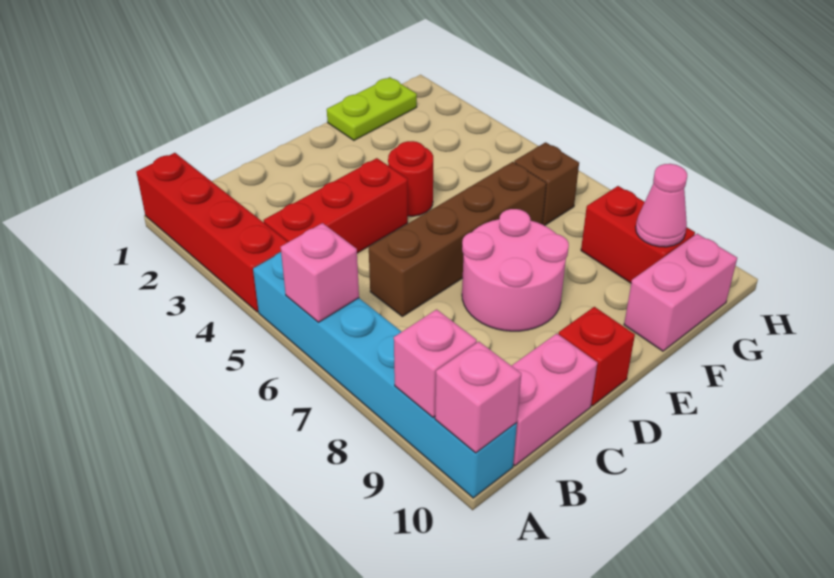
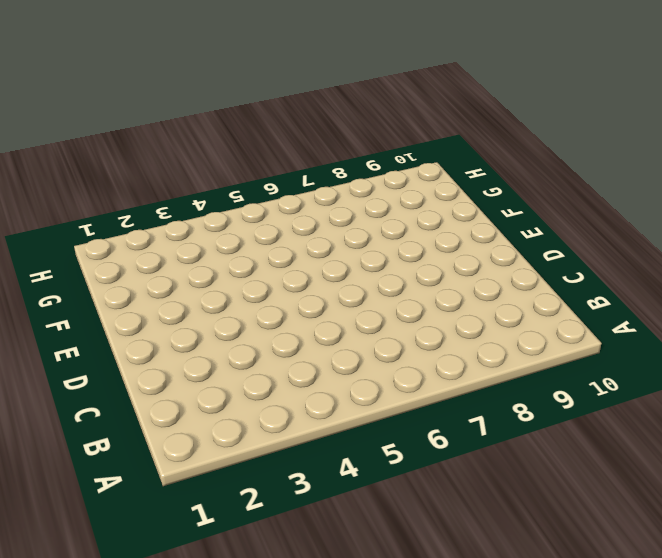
none -> red brick A1:A4 level 1
none -> cyan brick A5:A10 level 1
none -> red brick B4:D4 level 1

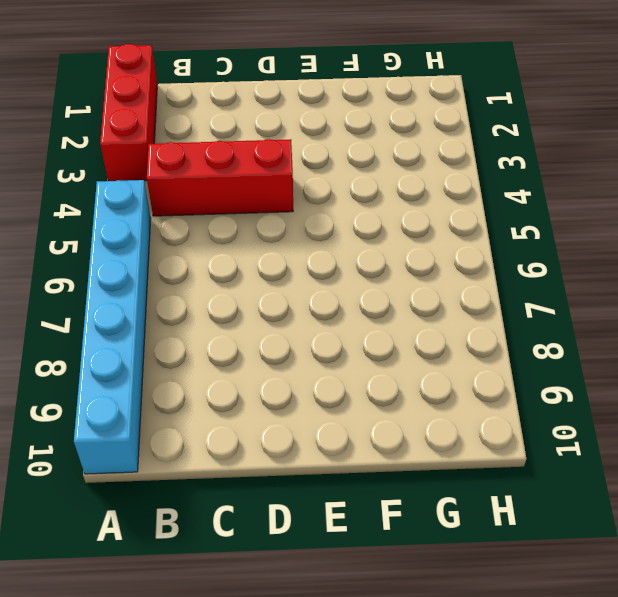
red brick A1:A3 level 1 -> red brick A1:A4 level 1
none -> pink brick B10:C10 level 1
none -> brown brick C6:F6 level 1
none -> pink round brick D7:E8 level 1

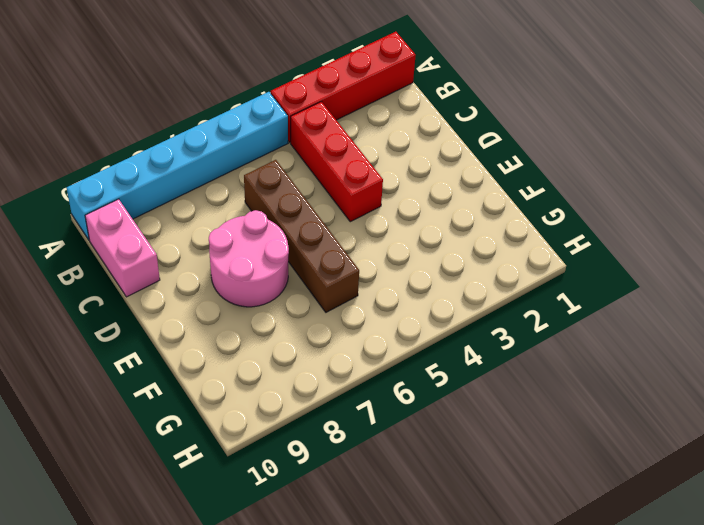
none -> red brick D10 level 1
none -> red round brick E4 level 1
none -> lime plate F1:G1 level 1

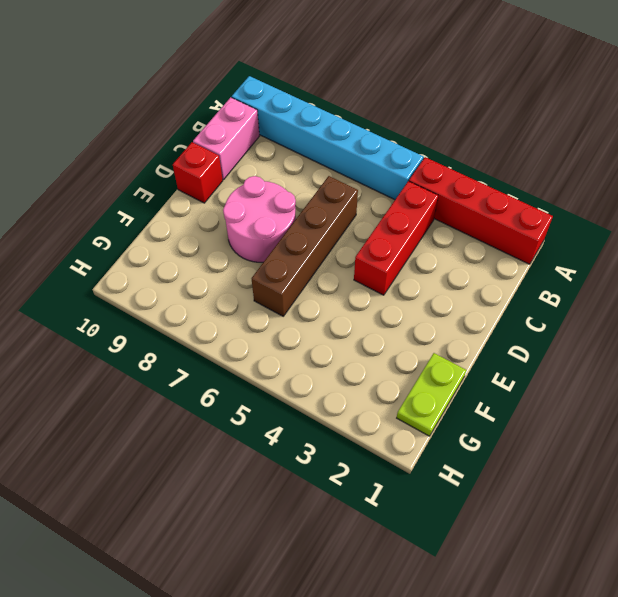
none -> red round brick E4 level 1
none -> pink brick F10:G10 level 1
none -> brown brick G6 level 1

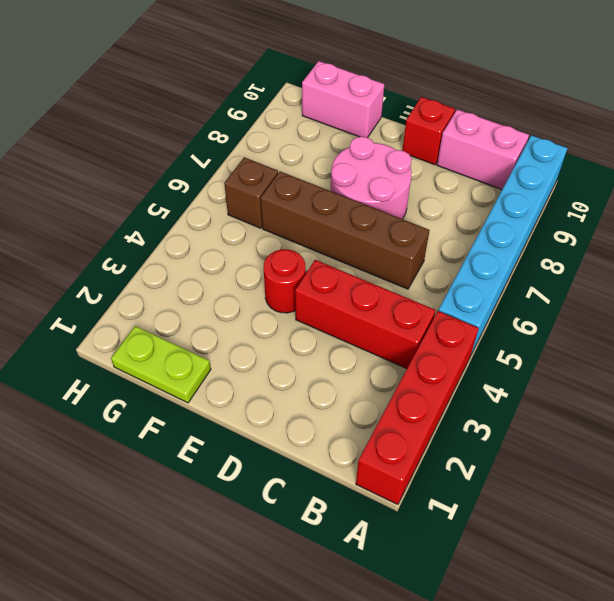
none -> red brick G8:G9 level 1
none -> pink brick A6 level 2
none -> pink brick A9 level 2

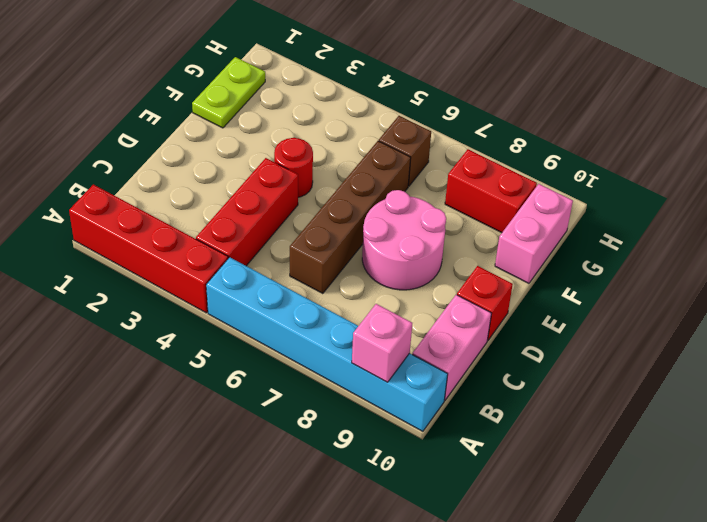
none -> pink brick A6 level 2
none -> pink brick A10 level 2
none -> pink cone G9 level 2

